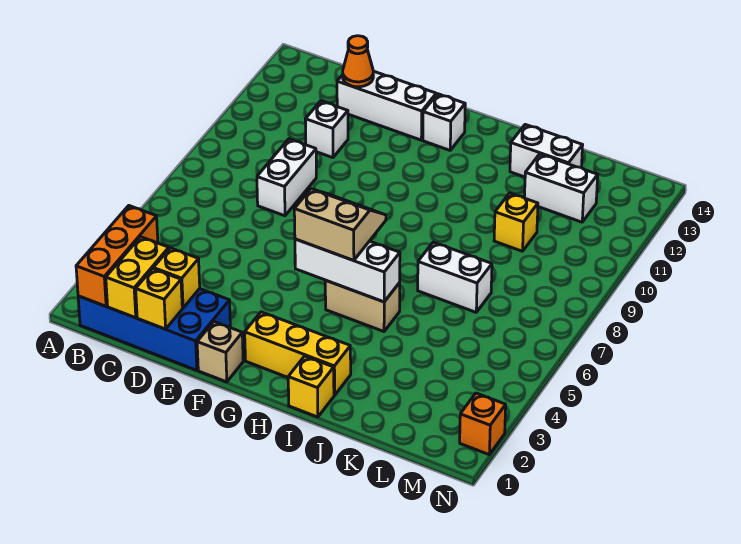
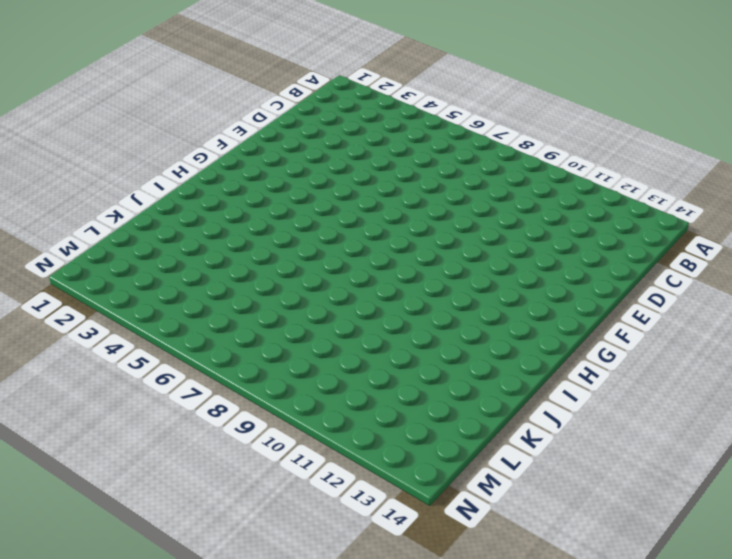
none -> blue brick B1:E2 level 1
none -> white brick D8:D9 level 1
none -> white brick D11 level 1

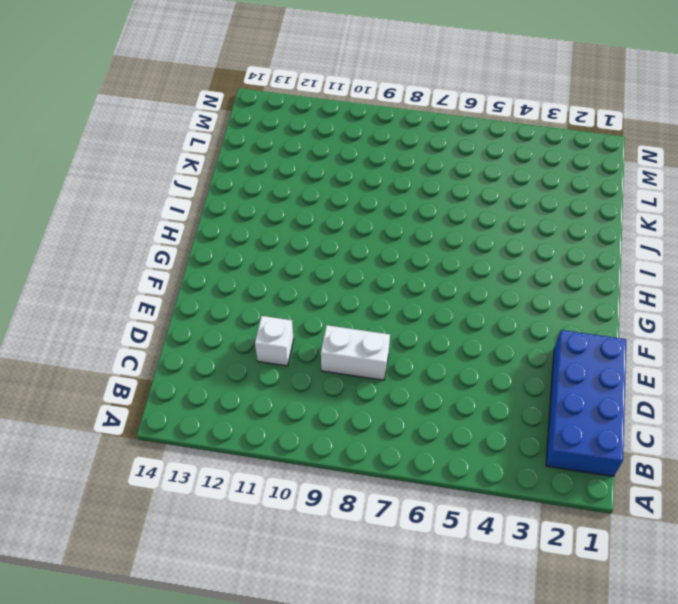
none -> white brick D13:F13 level 1
none -> tan brick F1 level 1
none -> yellow brick G2:I2 level 1

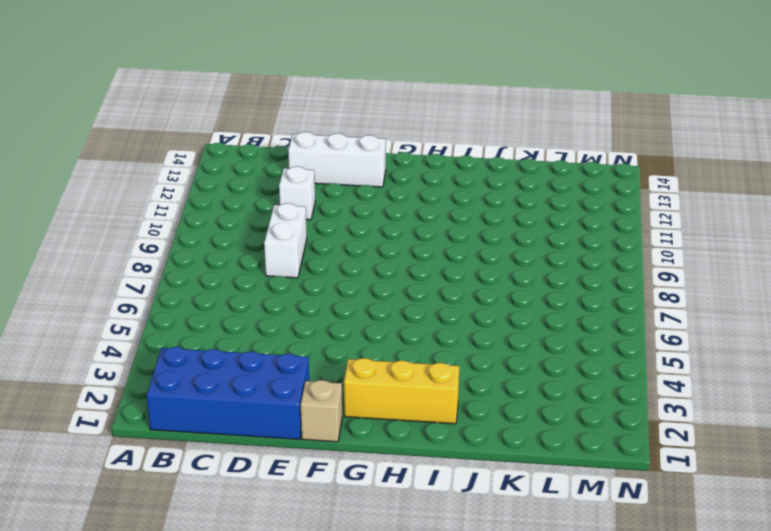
none -> white brick G13 level 1
none -> tan brick H5:I5 level 1
none -> yellow brick I1 level 1

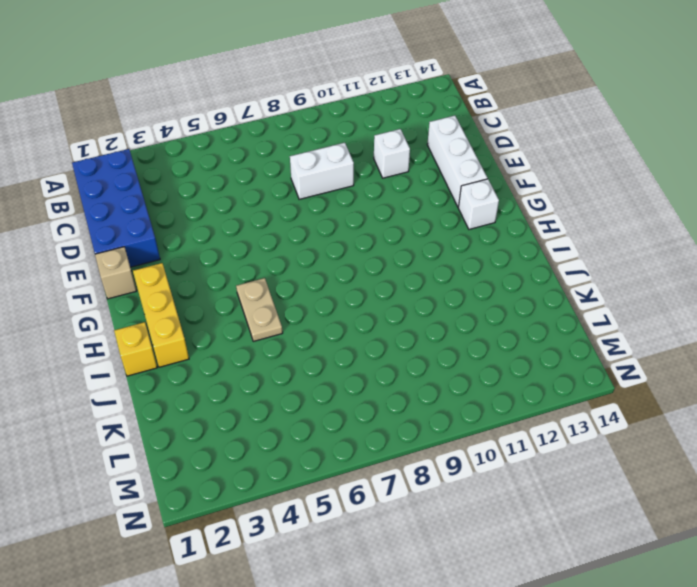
tan plate H5:I5 level 1 -> tan brick H5:I5 level 1
none -> white brick J7:K7 level 1
none -> white brick J13:K13 level 1
none -> yellow brick K10 level 1

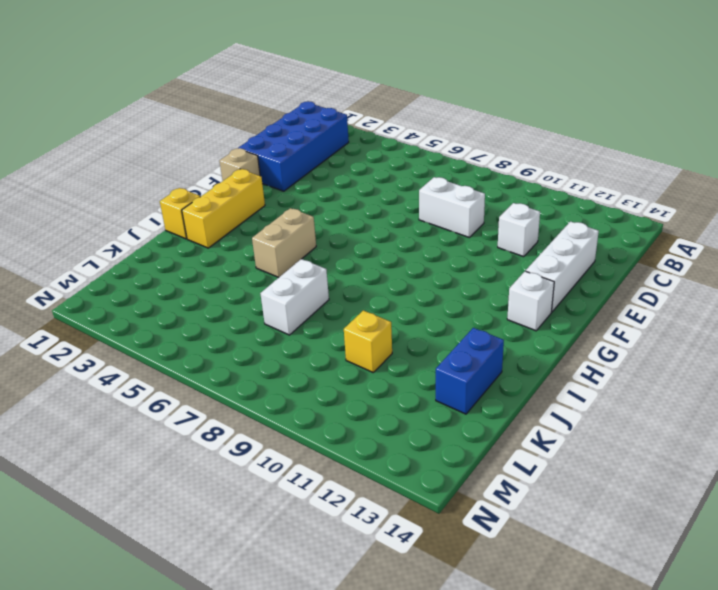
blue brick J13:K13 level 1 -> white brick J13:K13 level 1
none -> white brick K12:L12 level 1
none -> orange brick N2 level 1
none -> orange brick B1:B3 level 2

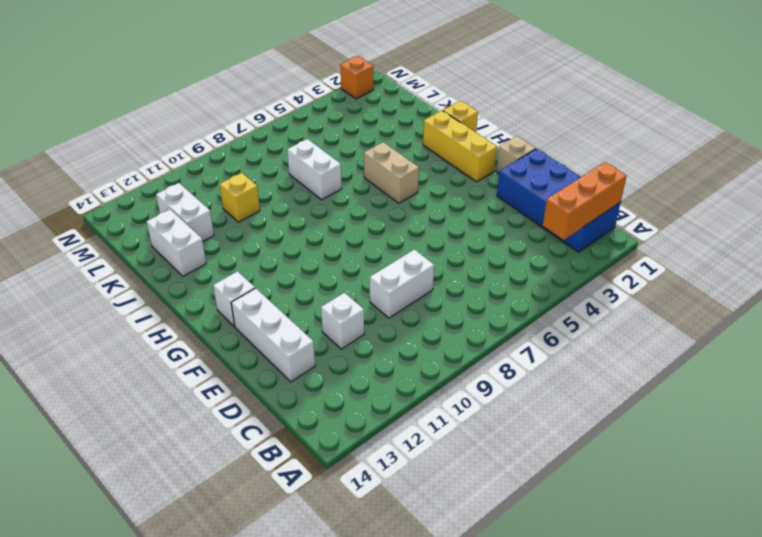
none -> yellow brick C1:C2 level 2
none -> yellow brick D1 level 2
none -> yellow brick D2 level 2

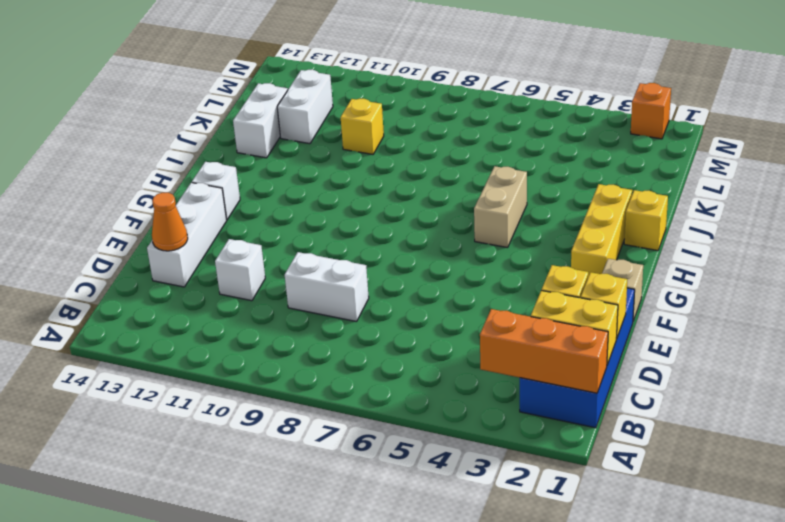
none -> white brick J7:K7 level 1
none -> white brick G5:I5 level 2
none -> tan slope G5:H6 level 3 top 5

